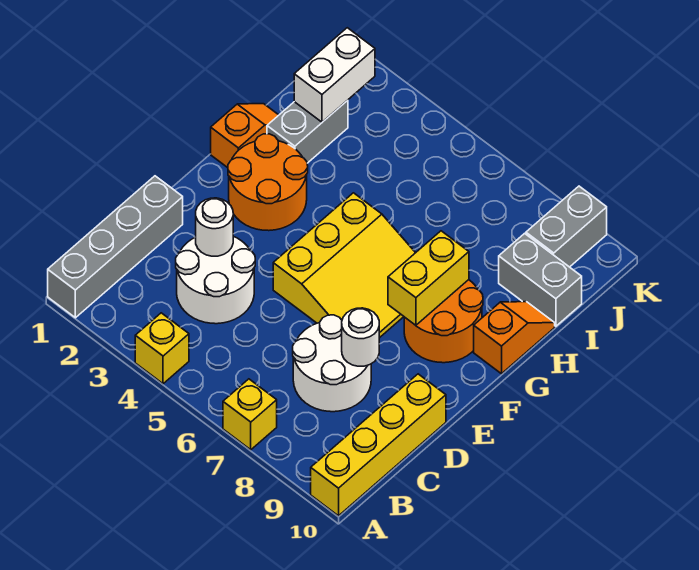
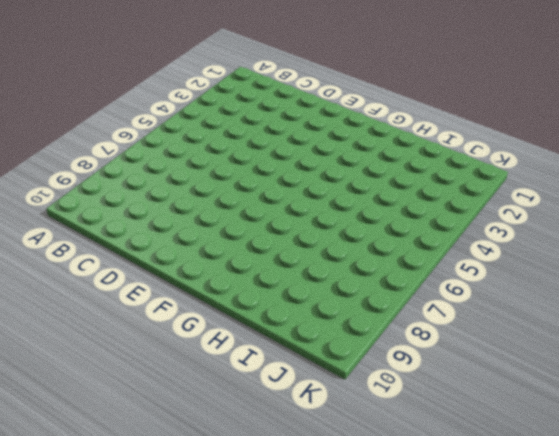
none -> grey brick A1:D1 level 1
none -> yellow brick A4 level 1
none -> yellow brick A7 level 1

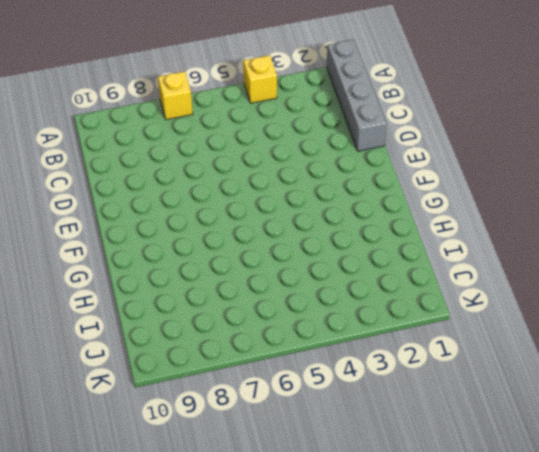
none -> yellow brick A10:D10 level 1
none -> white round brick C3:D4 level 1
none -> white round brick C7:D8 level 1

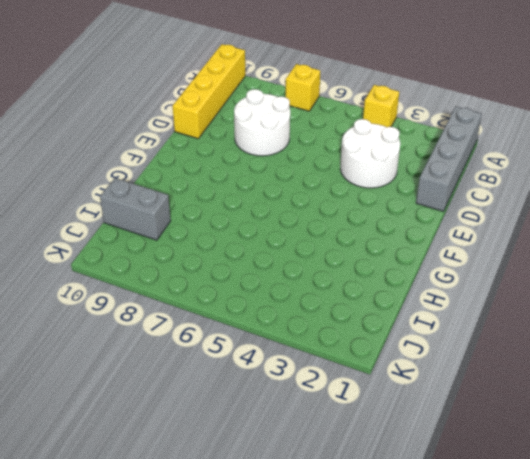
none -> yellow slope E5:G7 level 1 top 5
none -> orange round brick F2:G3 level 1
none -> orange round brick F8:G9 level 1

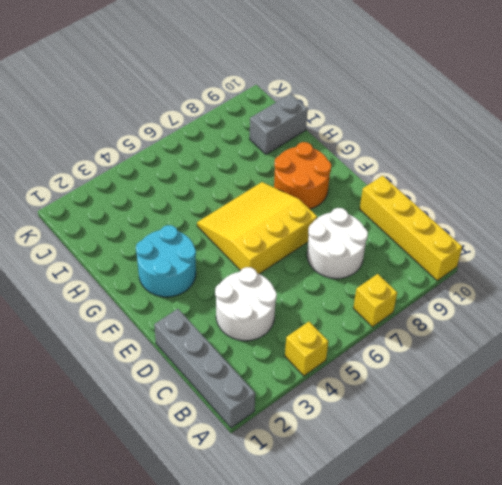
yellow slope E5:G7 level 1 top E -> yellow slope E5:G7 level 1 top 5
cyan round brick F2:G3 level 1 -> orange round brick F2:G3 level 1
none -> orange slope G1:H1 level 1 top G
none -> orange slope G10:H10 level 1 top G
none -> grey brick H2:I2 level 1

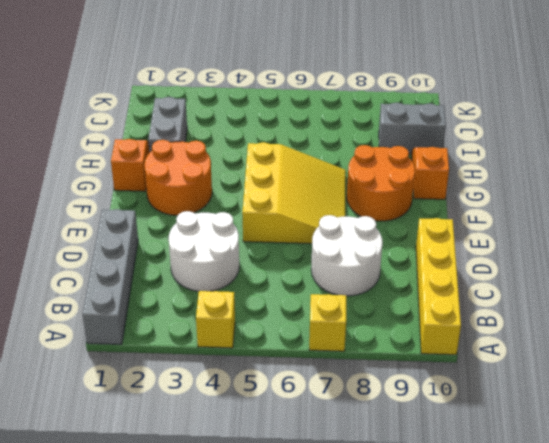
none -> grey brick J9:K9 level 1
none -> white round brick D3 level 2
none -> white round brick D8 level 2

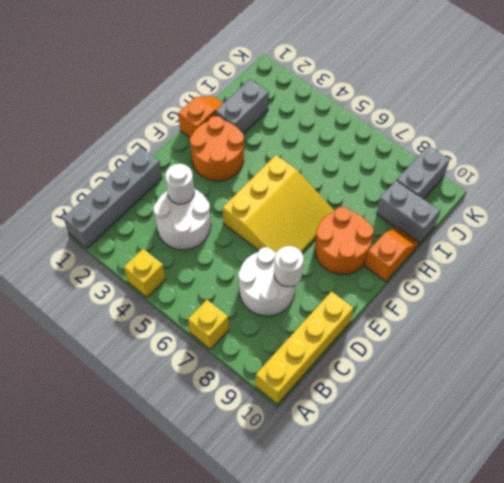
none -> yellow brick F8:G8 level 2
none -> white brick I2:J2 level 2

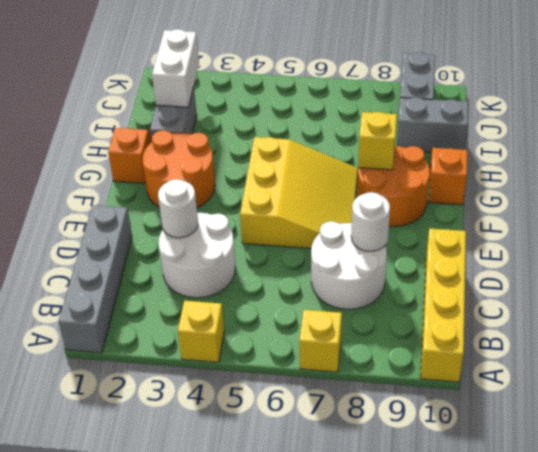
yellow brick G8 level 2 -> yellow brick F8:G8 level 2

